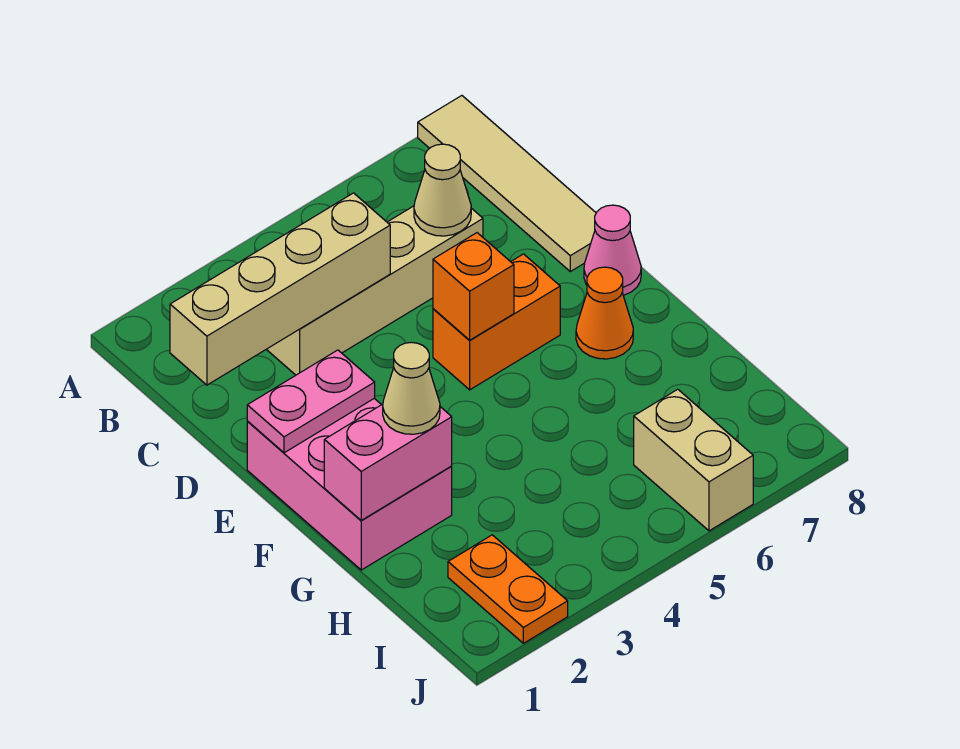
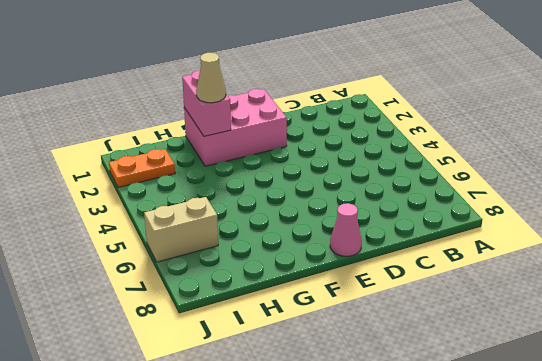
none -> tan tile A8:D8 level 1
none -> tan brick C3:C6 level 1
none -> orange brick E5:E6 level 1

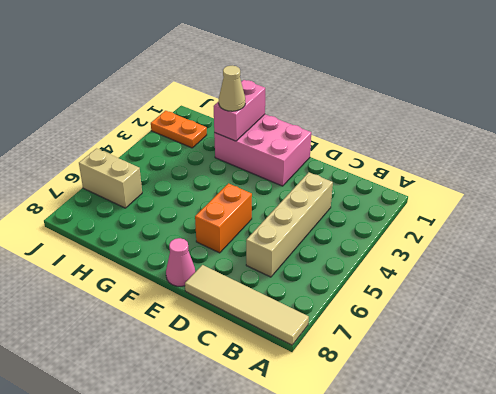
none -> orange cone F7 level 1
none -> tan brick C1:C4 level 2
none -> tan cone C6 level 2

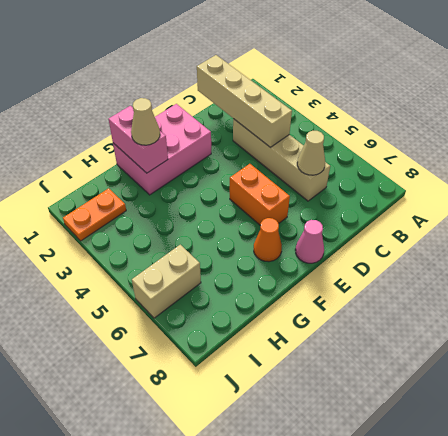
none -> tan tile A8:D8 level 1
none -> pink plate E1:E2 level 2
none -> orange brick E5 level 2

